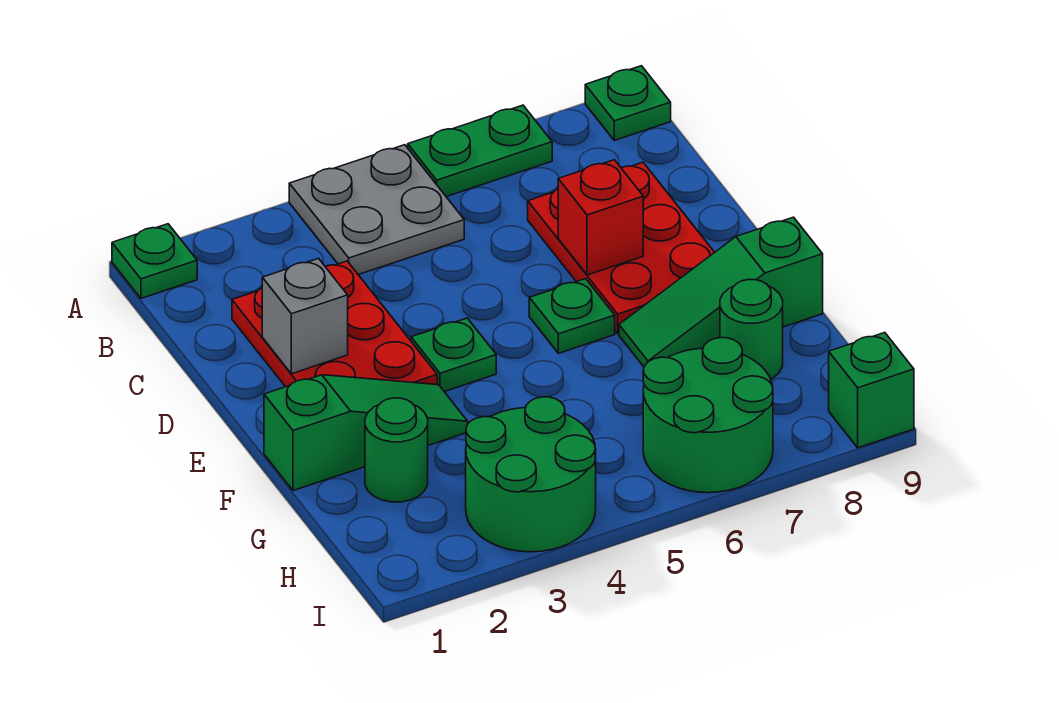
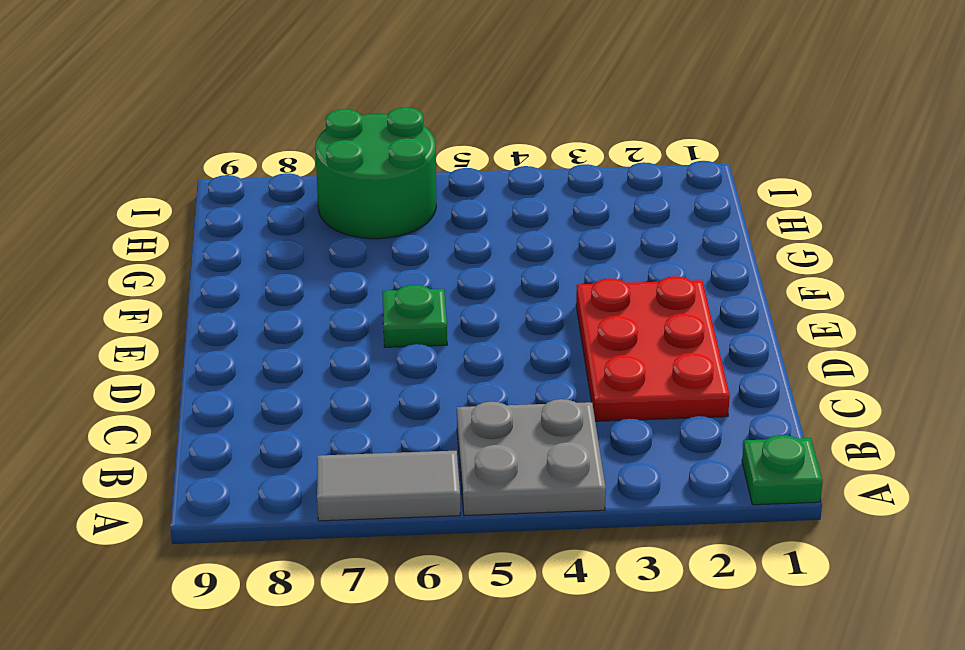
grey tile A6:A7 level 1 -> green plate A6:A7 level 1
none -> green plate A9 level 1
none -> red plate C7:E8 level 1
none -> green plate E4 level 1

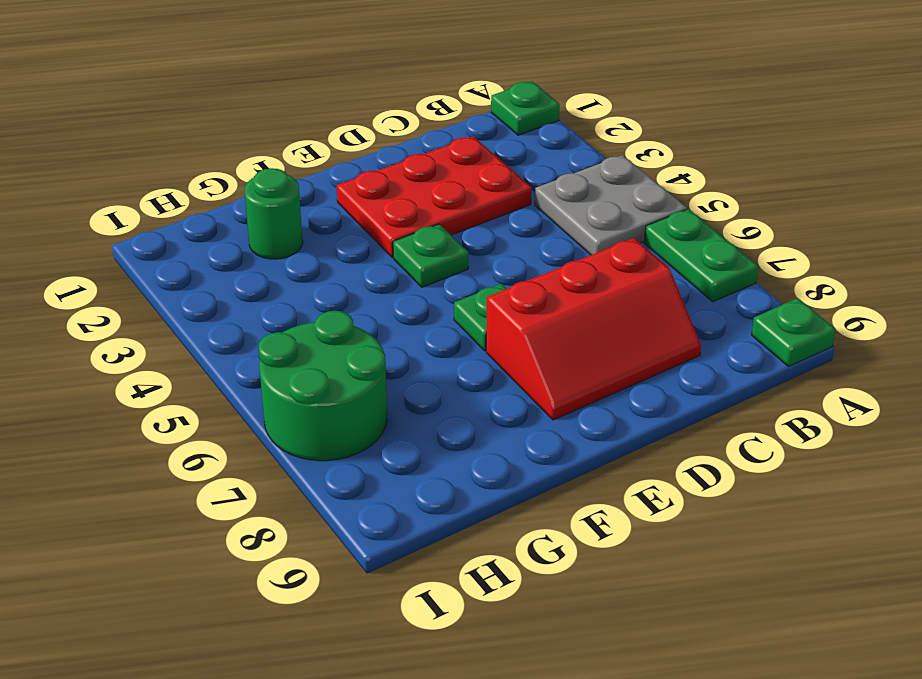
red slope C7:E8 level 1 top 7 -> red plate C7:E8 level 1
none -> green slope F1:F3 level 1 top 1
none -> green slope F7:F9 level 1 top 9
none -> green round brick G8 level 1

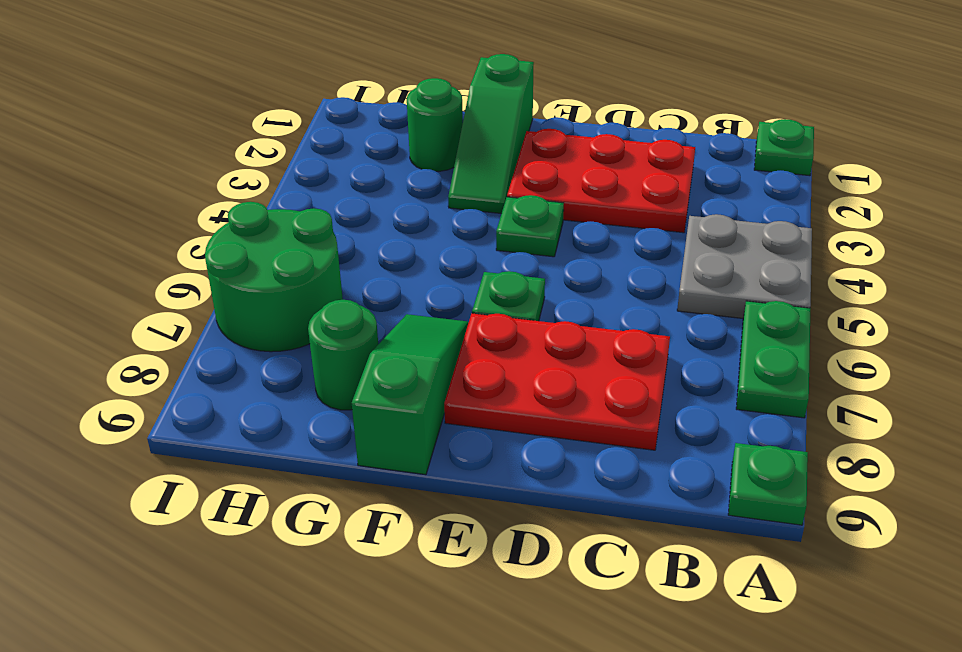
none -> green round brick H3:I4 level 1
none -> green brick I9 level 1
none -> grey brick D2 level 2

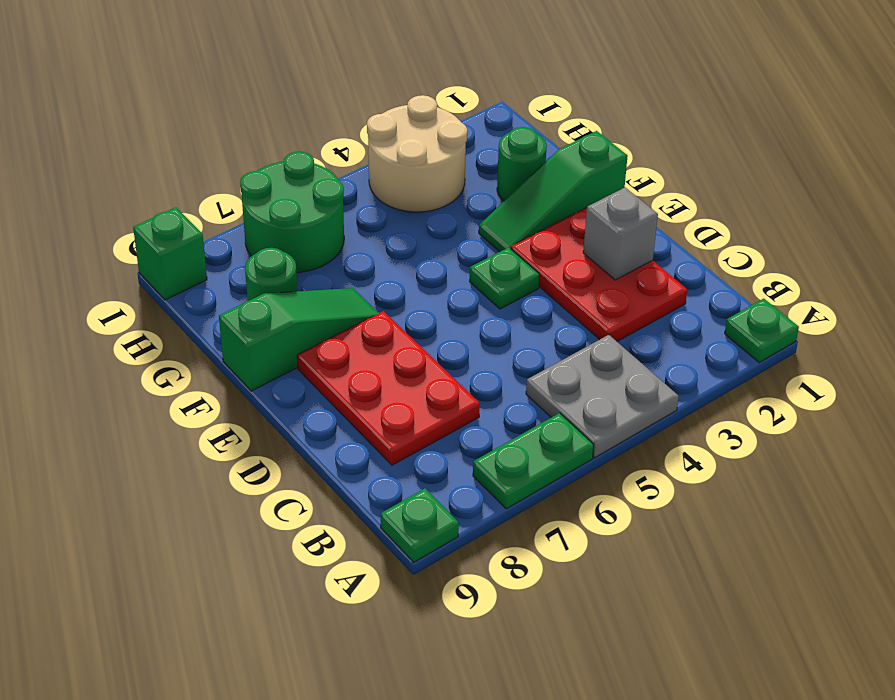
tan round brick H3:I4 level 1 -> green round brick H3:I4 level 1
none -> green plate E6 level 1
none -> red brick D7 level 2

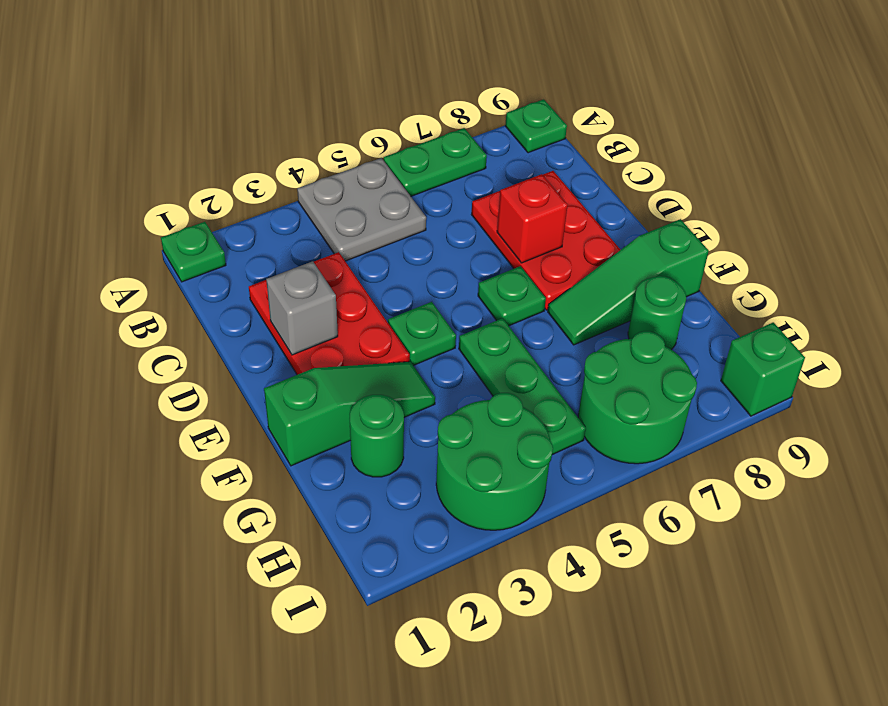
green plate F5:H5 level 1 -> none

